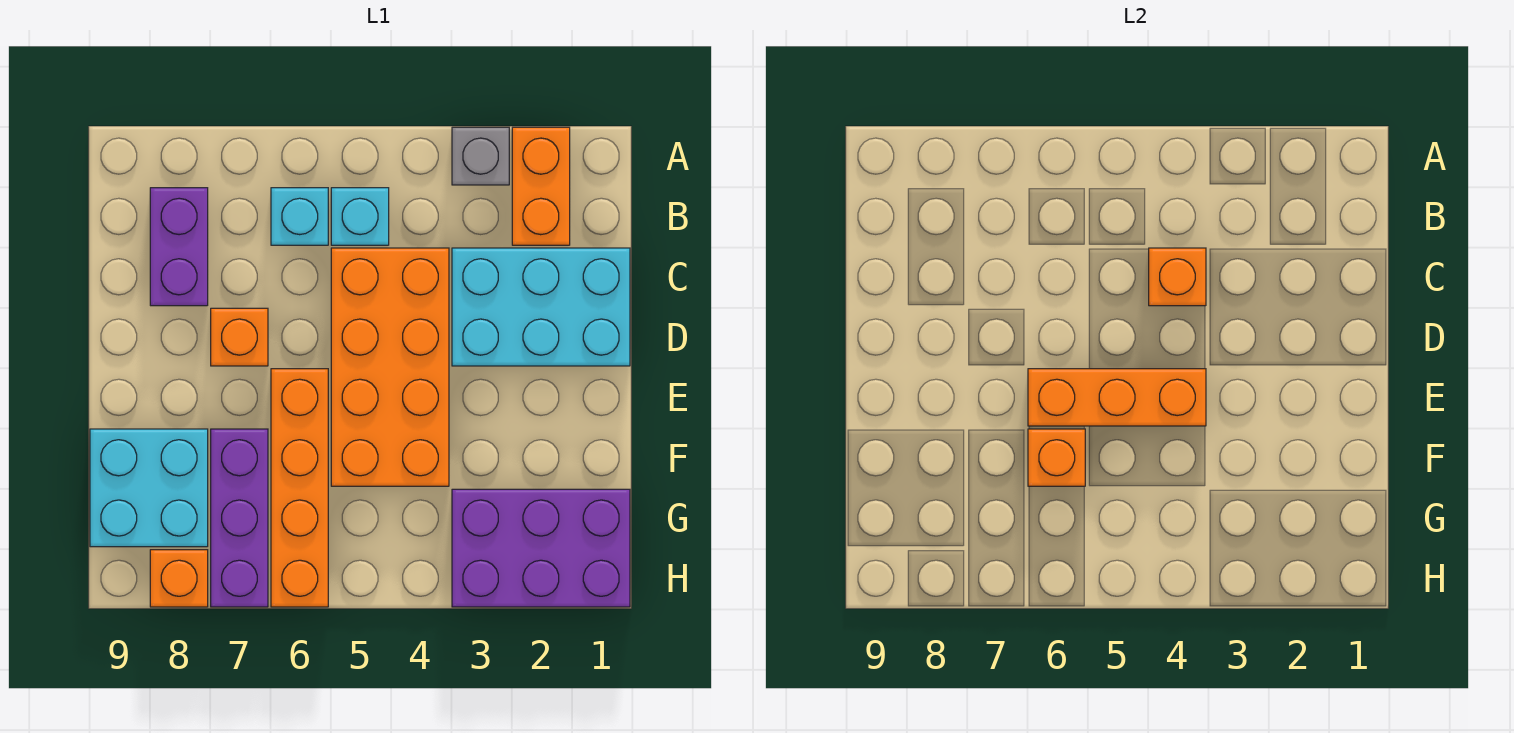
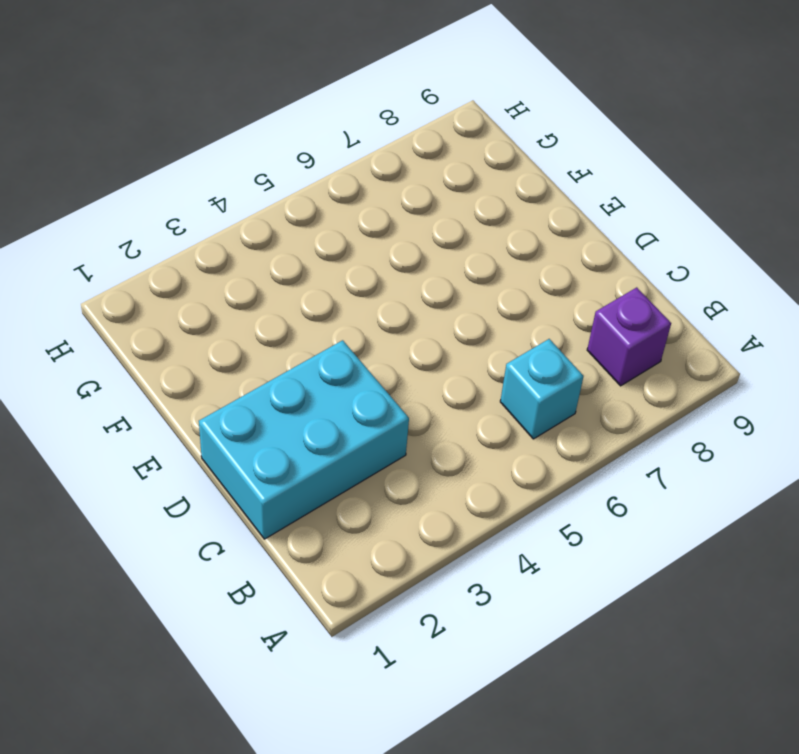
purple brick B8 level 1 -> purple brick B8:C8 level 1
none -> orange brick A2:B2 level 1
none -> grey brick A3 level 1
none -> cyan brick B5 level 1

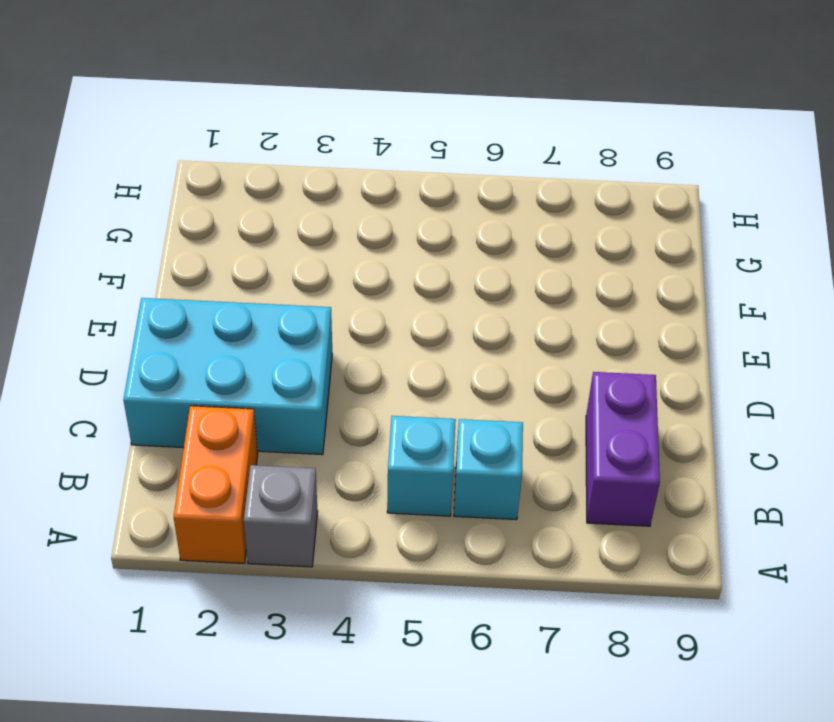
none -> orange brick C4:F5 level 1
none -> orange brick D7 level 1
none -> orange brick E6:H6 level 1

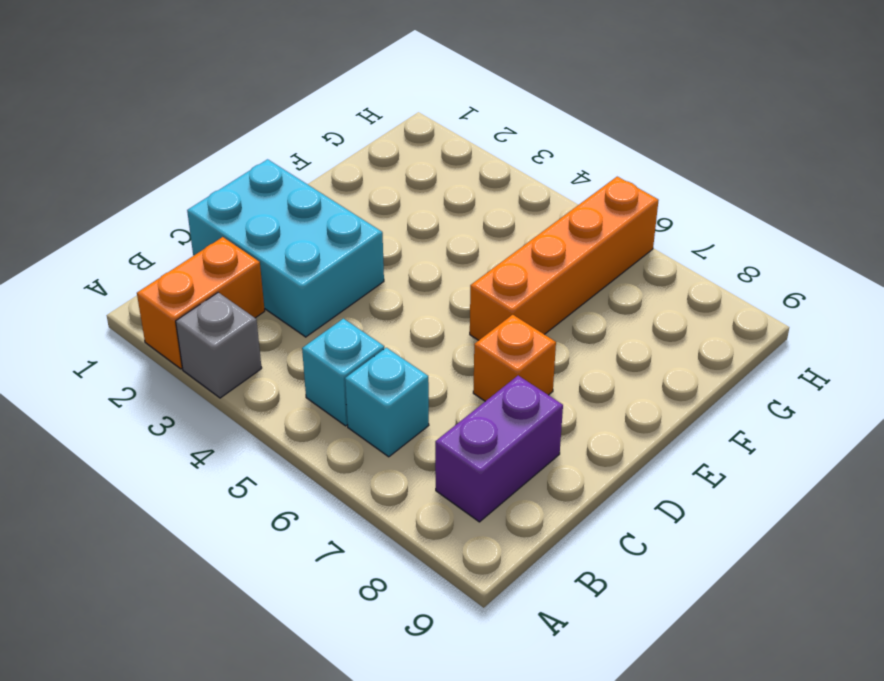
none -> orange brick C4:F5 level 1
none -> purple brick F7:H7 level 1
none -> cyan brick F8:G9 level 1

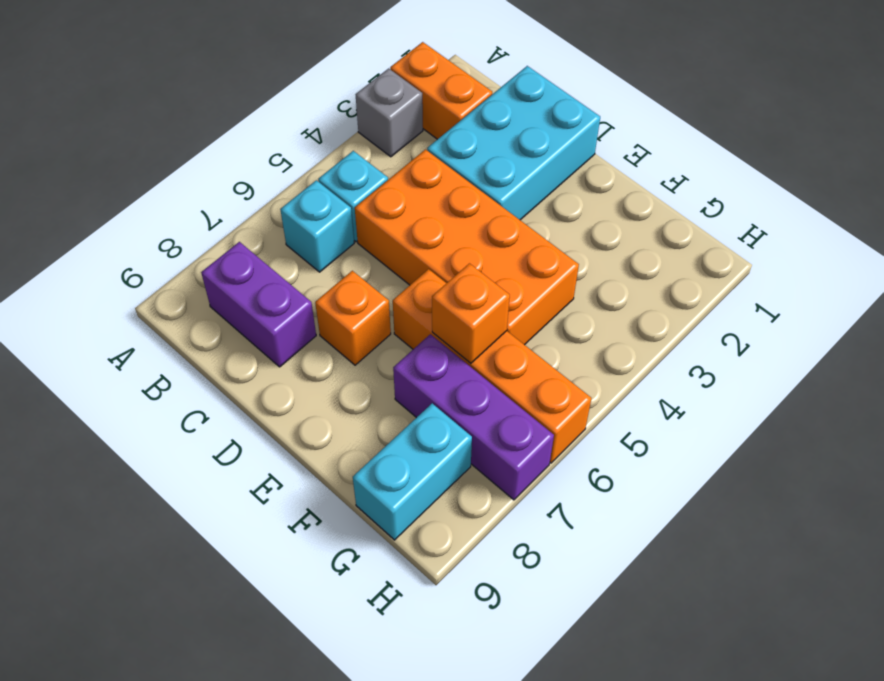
cyan brick G8:G9 level 1 -> cyan brick F8:G9 level 1
none -> purple brick G1:H3 level 1
none -> orange brick H8 level 1
none -> orange brick C4 level 2

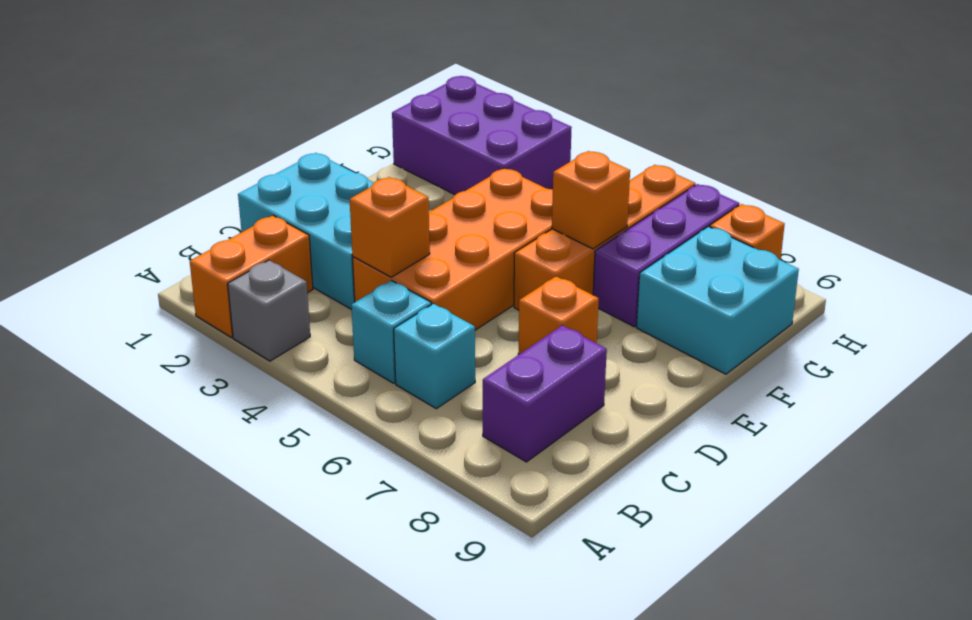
none -> orange brick E4:E6 level 2

